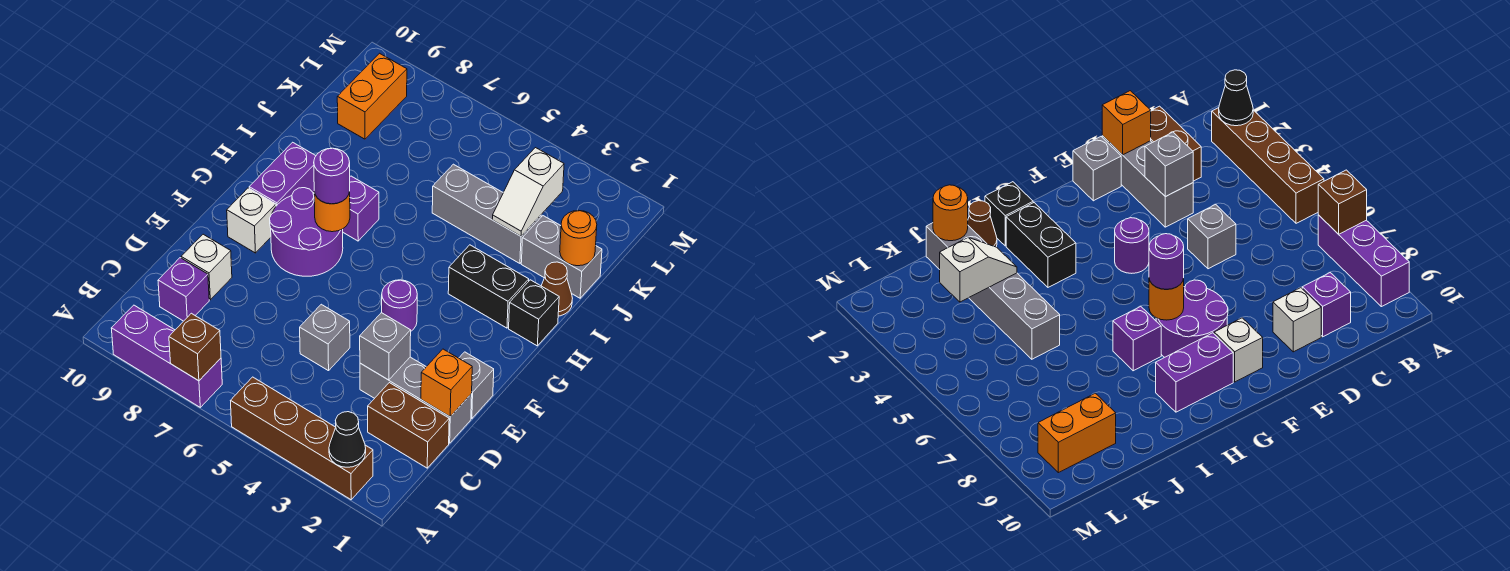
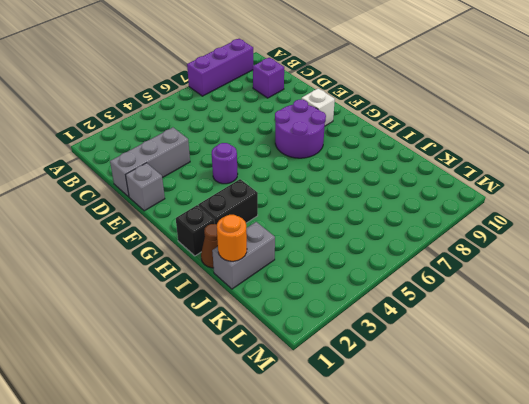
none -> brown brick A2:A5 level 1
none -> brown brick C1:C2 level 1
none -> grey brick D5 level 1

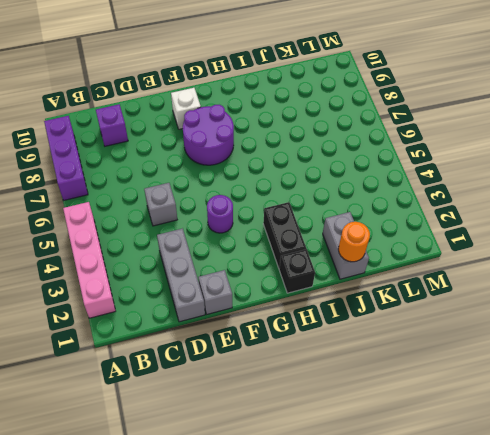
pink brick A2:A5 level 1 -> brown brick A2:A5 level 1
none -> brown brick C1:C2 level 1
none -> white brick D9 level 1
none -> purple brick G9:H9 level 1

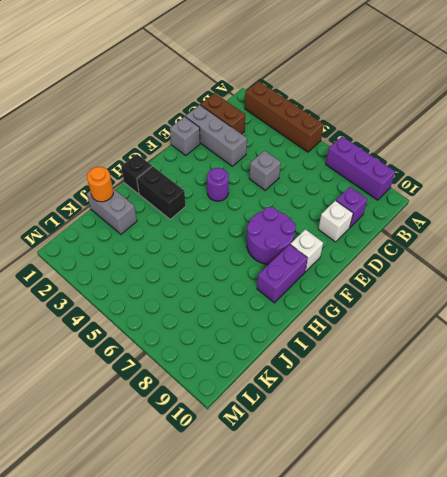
none -> purple brick H7 level 1
none -> brown cone I1 level 1
none -> grey brick J3:J5 level 1

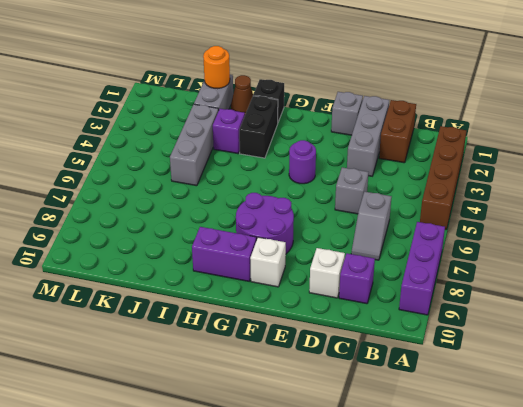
grey slope C6:C7 level 1 top 6 -> none
purple brick I3 level 1 -> purple brick H7 level 1
none -> orange brick K9:L9 level 1
none -> black cone A2 level 2
none -> brown brick A7 level 2

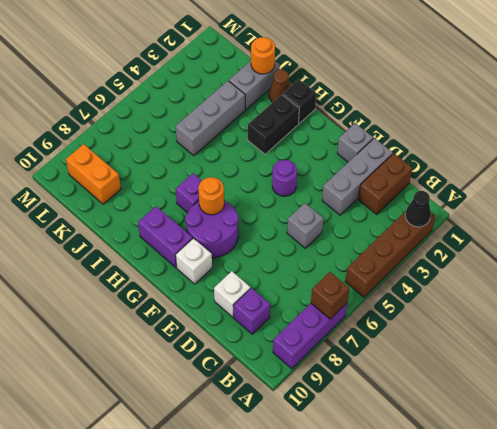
none -> orange brick D1 level 2
none -> grey brick D3 level 2
none -> white slope J3:K3 level 2 top K

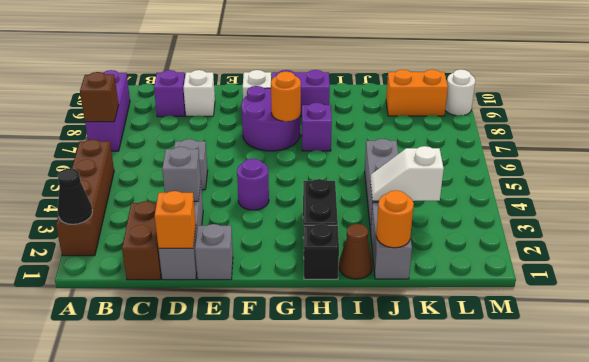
white round brick M9 level 1 -> none
none -> purple round brick G7 level 3

